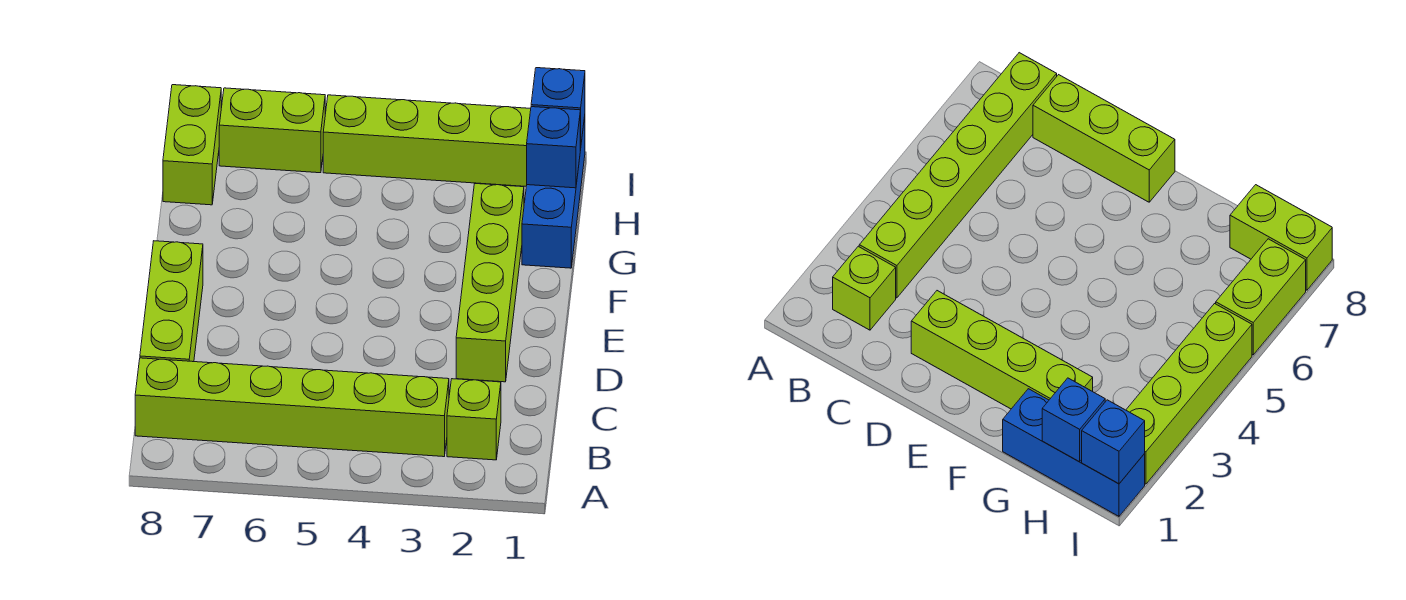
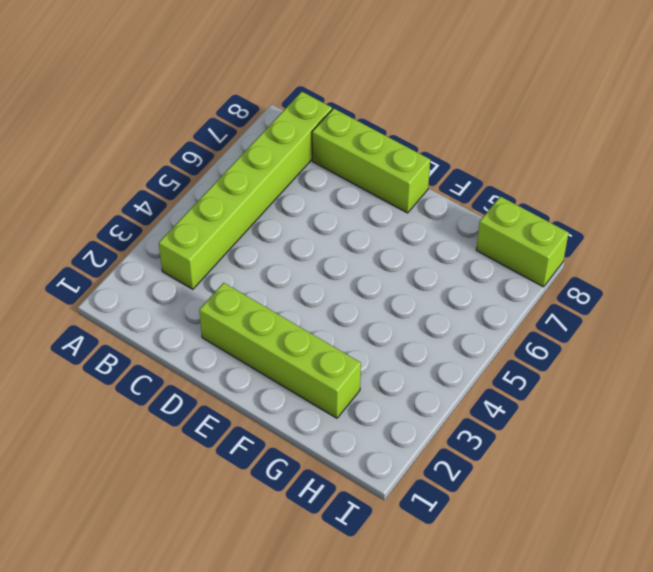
none -> lime brick B2 level 1
none -> blue brick G1:I1 level 1

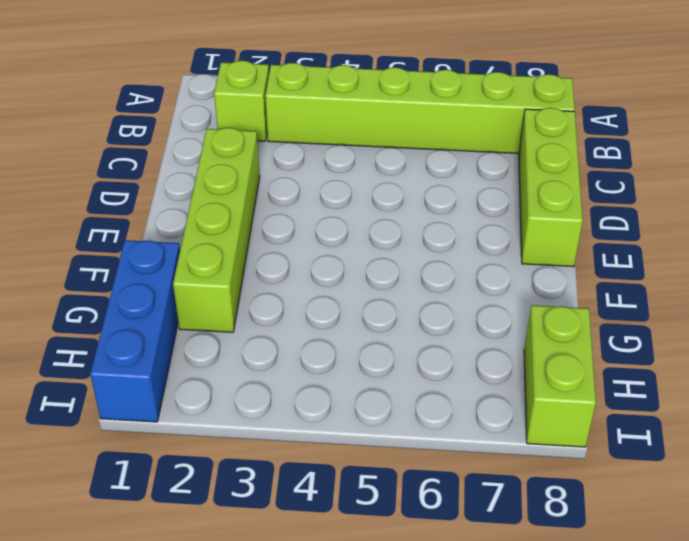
none -> lime brick I2:I5 level 1
none -> lime brick I6:I7 level 1

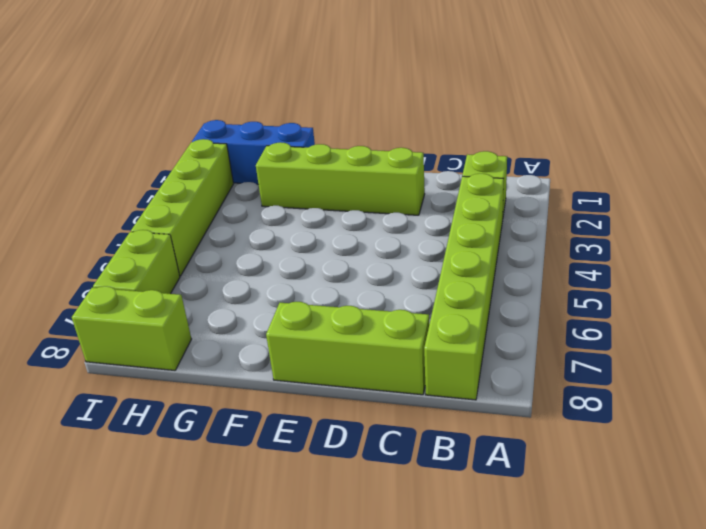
none -> blue brick H1 level 2
none -> blue brick I1 level 2

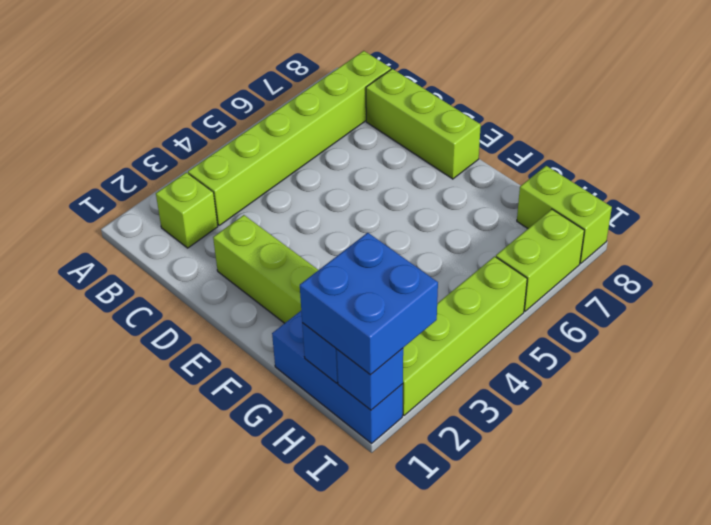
blue brick H1:I2 level 3 -> none

